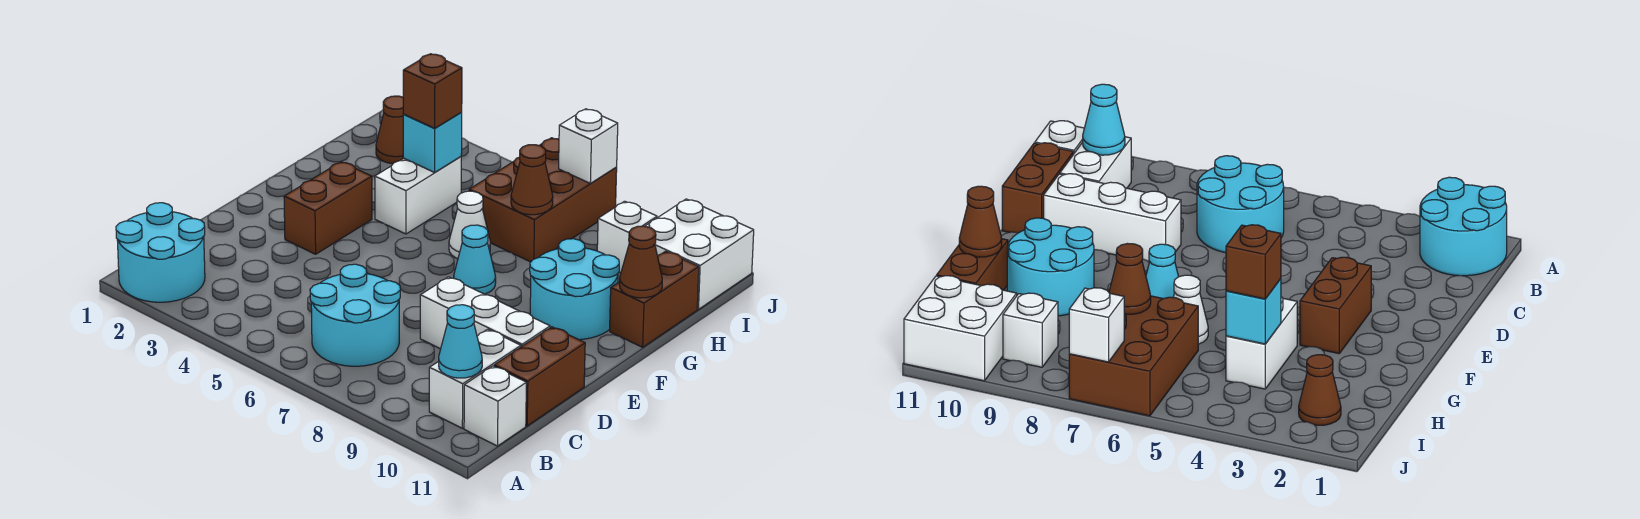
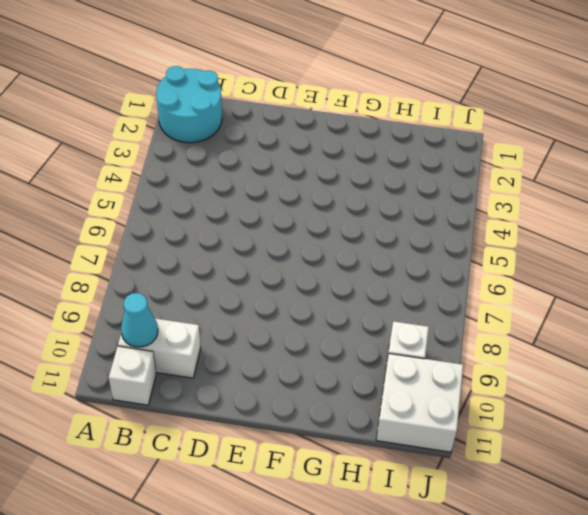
none -> cyan round brick B6:C7 level 1
none -> brown brick C11:D11 level 1
none -> white brick D8:D10 level 1

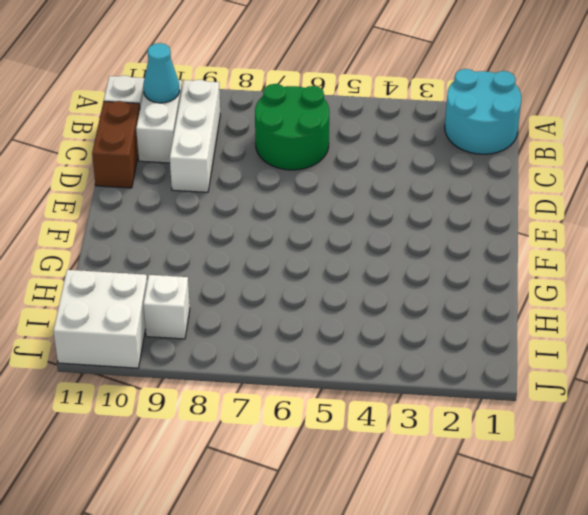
green round brick B6:C7 level 1 -> cyan round brick B6:C7 level 1
white brick B9:D9 level 1 -> white brick D8:D10 level 1
none -> brown brick E3:F3 level 1
none -> cyan cone F7 level 1
none -> cyan round brick F9:G10 level 1

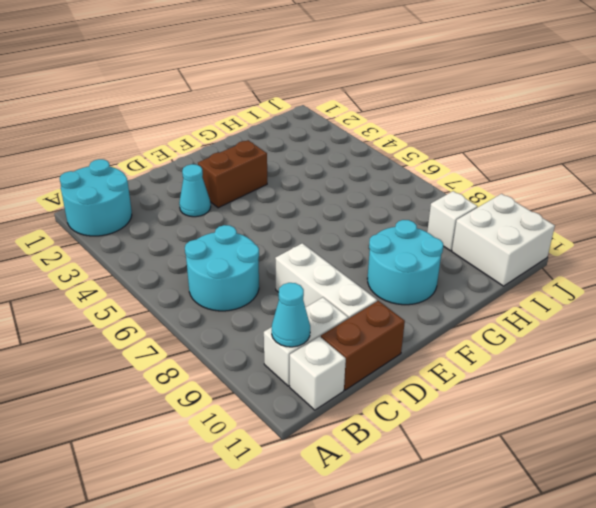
cyan cone D3 level 1 -> cyan cone F7 level 1
none -> white brick G4:H4 level 1
none -> white cone G6 level 1
none -> brown brick G11:H11 level 1

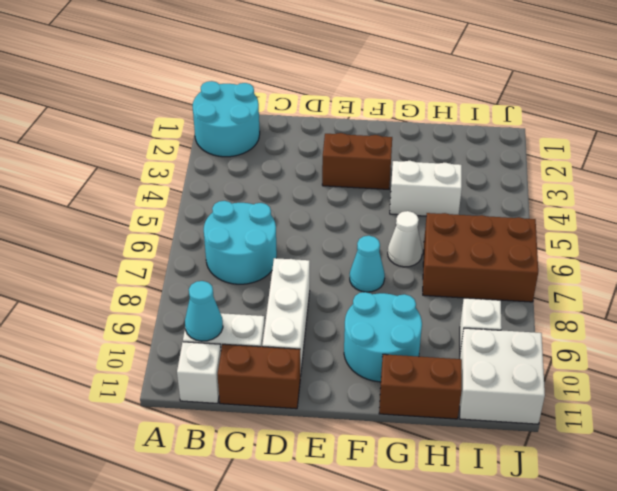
none -> brown cone I2 level 1
none -> brown cone G11 level 2
none -> cyan brick H4 level 2

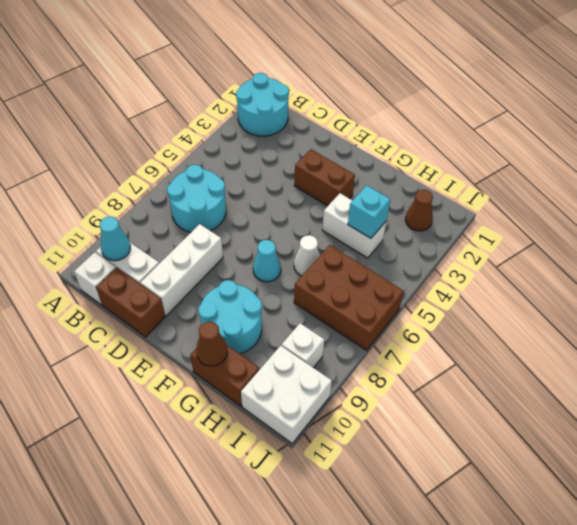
none -> brown cone H7 level 2
none -> white brick J7 level 2
none -> brown brick H4 level 3

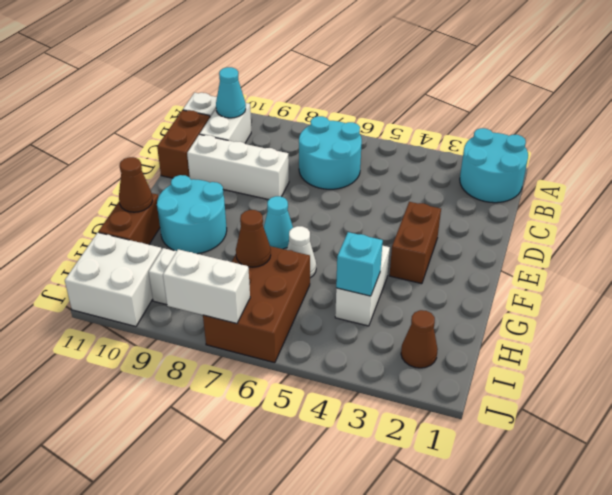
white brick J7:J8 level 2 -> white brick J7 level 2
none -> brown brick H4 level 3

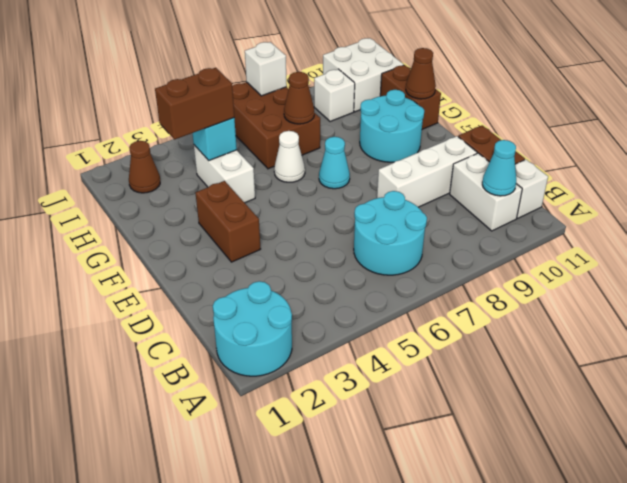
brown brick H3:H4 level 3 -> brown brick H4 level 3

